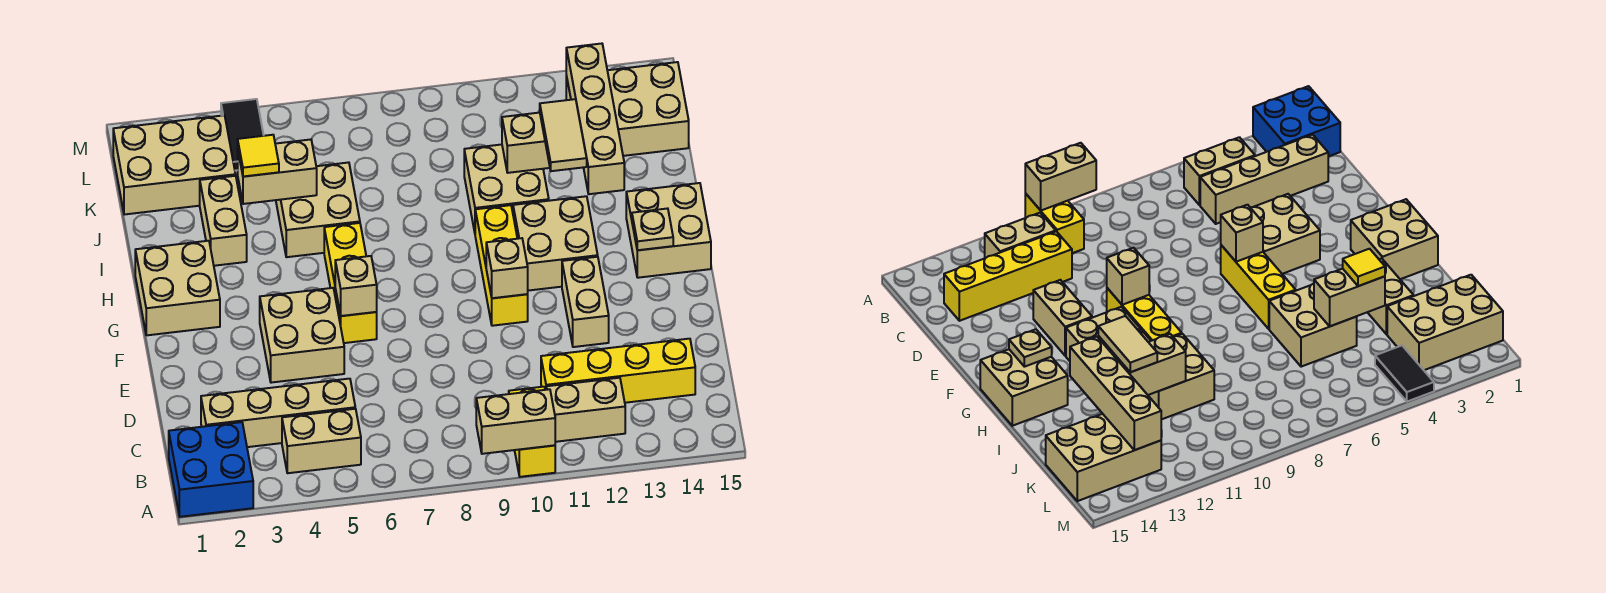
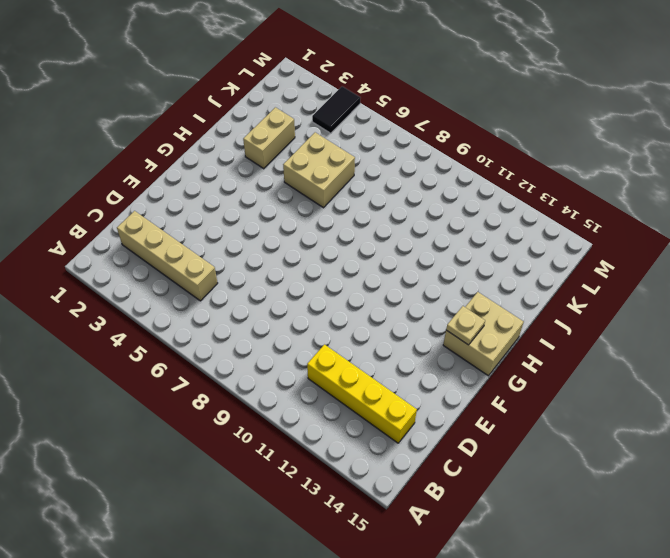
none -> blue brick A1:B2 level 1
none -> yellow brick A10:B10 level 1
none -> tan brick B4:B5 level 1

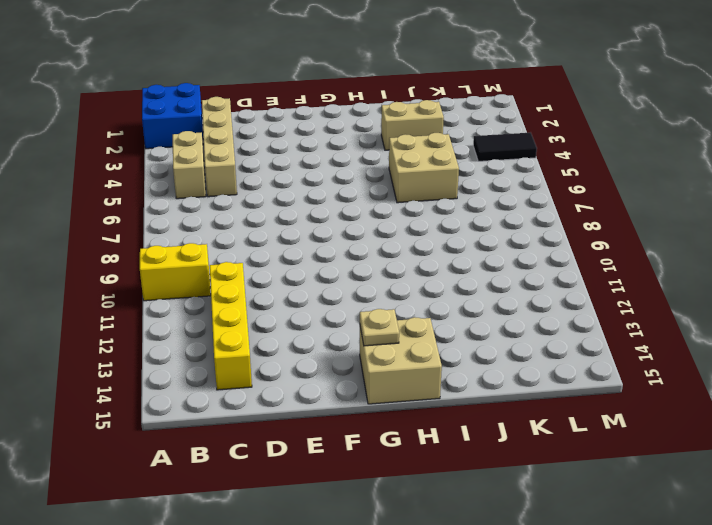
none -> tan brick B11:B12 level 1
none -> tan brick E4:F5 level 1
none -> tan brick E12:F12 level 1

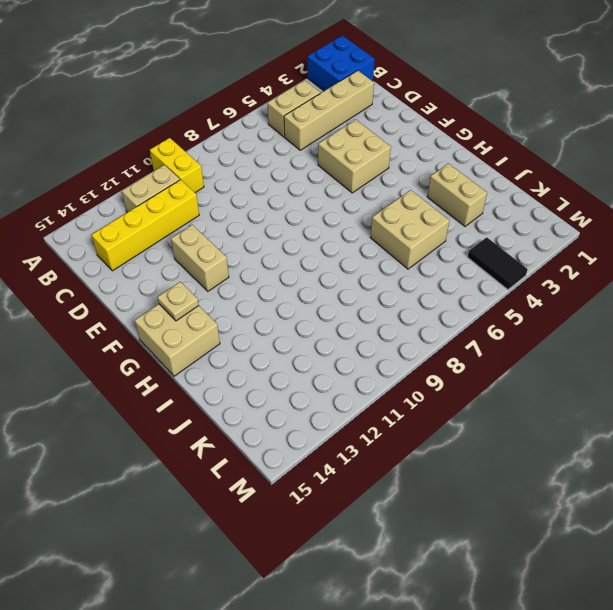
none -> yellow brick F6:H6 level 1
none -> yellow brick F10:H10 level 1
none -> tan brick G1:H2 level 1

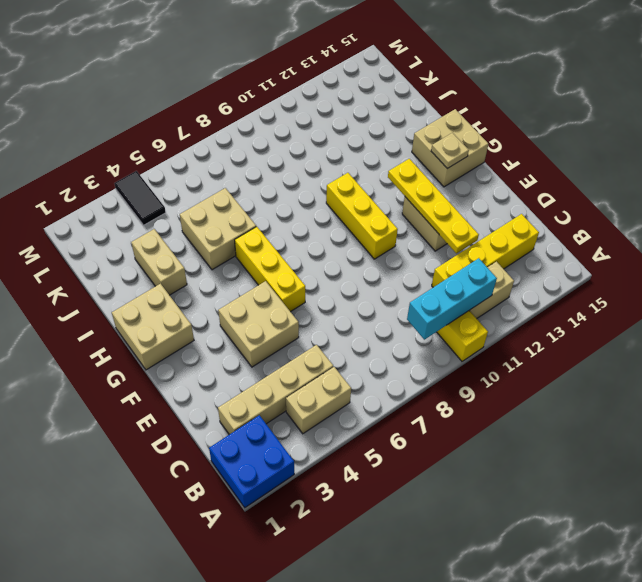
cyan brick B9:B11 level 2 -> none
yellow plate D12:G12 level 2 -> none
none -> tan brick G11:H12 level 1
none -> tan brick I10:J11 level 1
none -> tan brick K1:L3 level 1

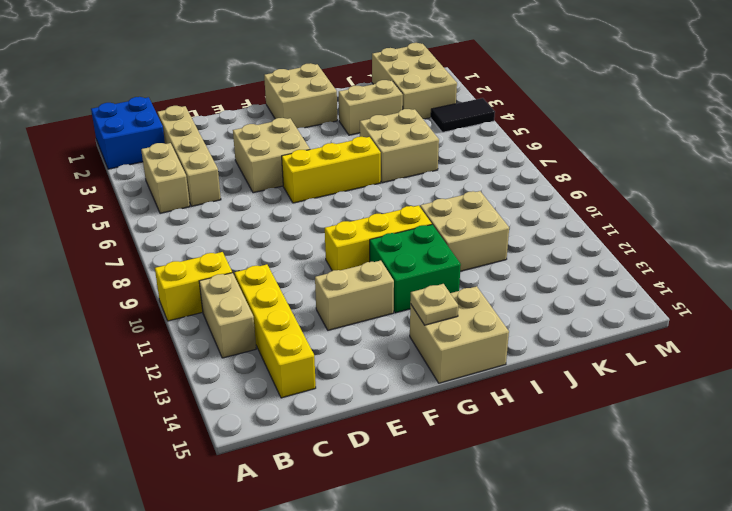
green brick G11:H12 level 1 -> tan brick G11:H12 level 1
none -> tan brick K13:L15 level 1
none -> tan brick A9:A10 level 2
none -> tan brick F6 level 2

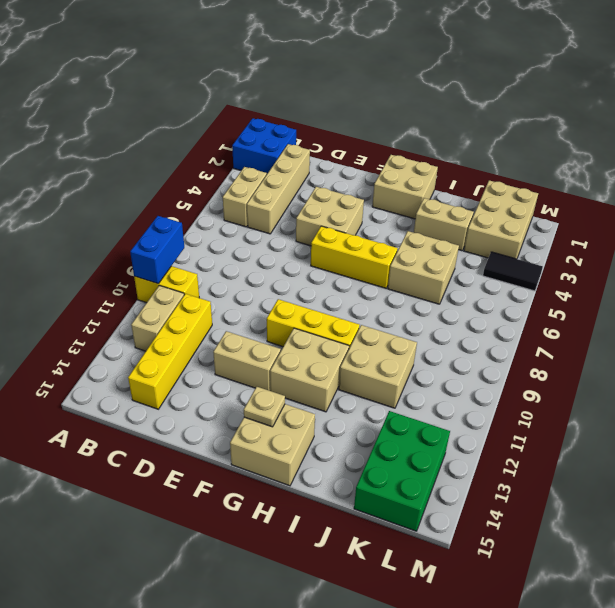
blue brick A9:A10 level 2 -> tan brick A9:A10 level 2
green brick K13:L15 level 1 -> tan brick K13:L15 level 1
none -> tan brick F6 level 2
none -> tan brick F10 level 2
none -> tan brick I13:L13 level 2

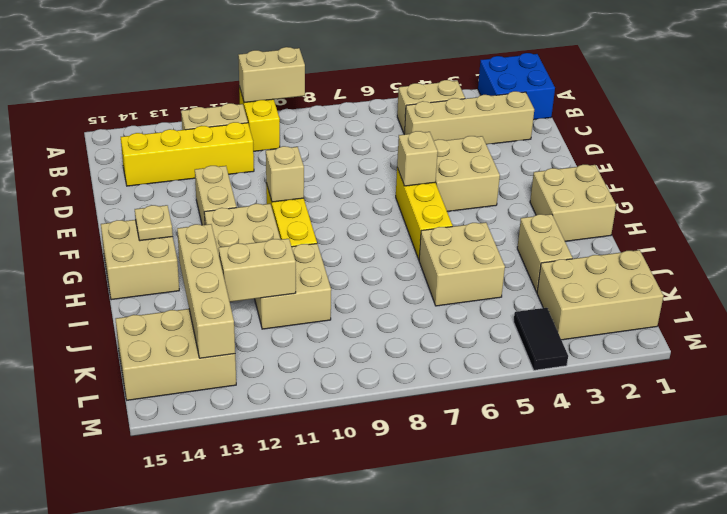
none -> tan brick J4:J5 level 2
none -> tan tile I12:J12 level 3
none -> yellow tile J4 level 3

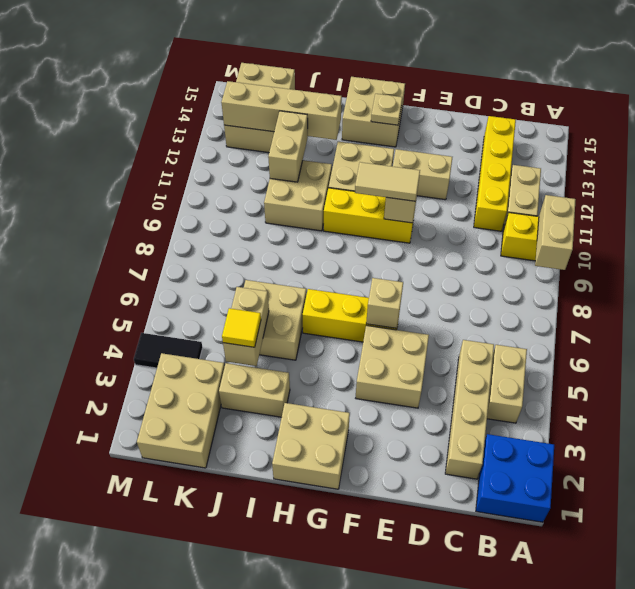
tan tile F10:G10 level 3 -> tan tile I12:J12 level 3

